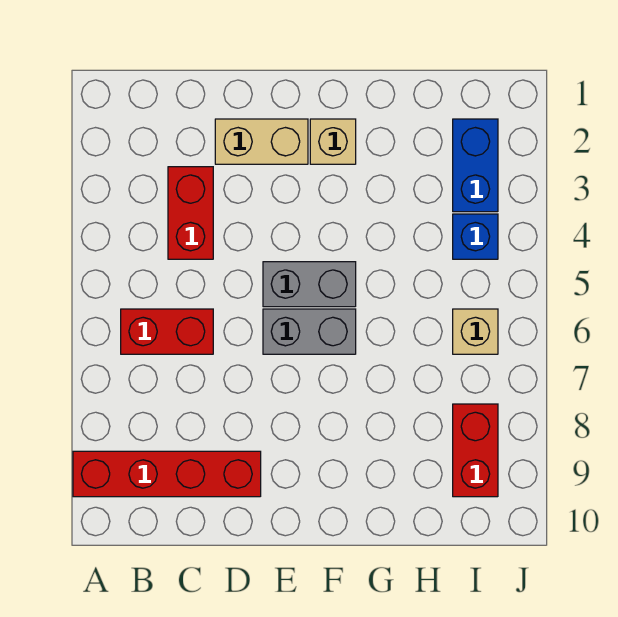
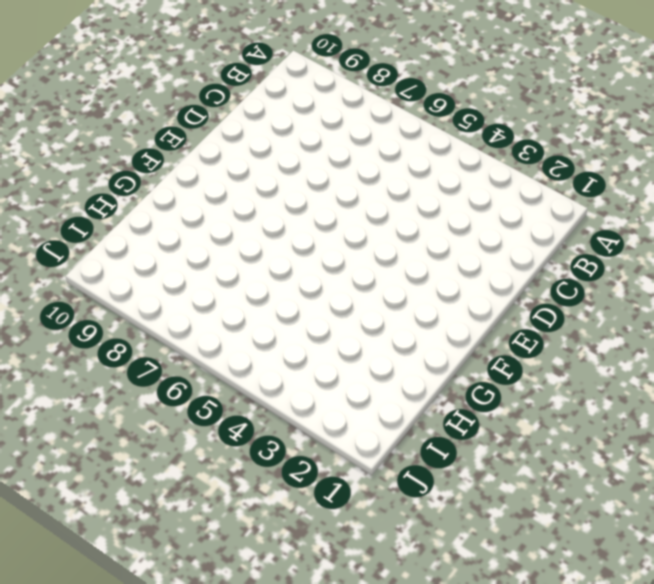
none -> red brick A9:D9 level 1
none -> red brick B6:C6 level 1

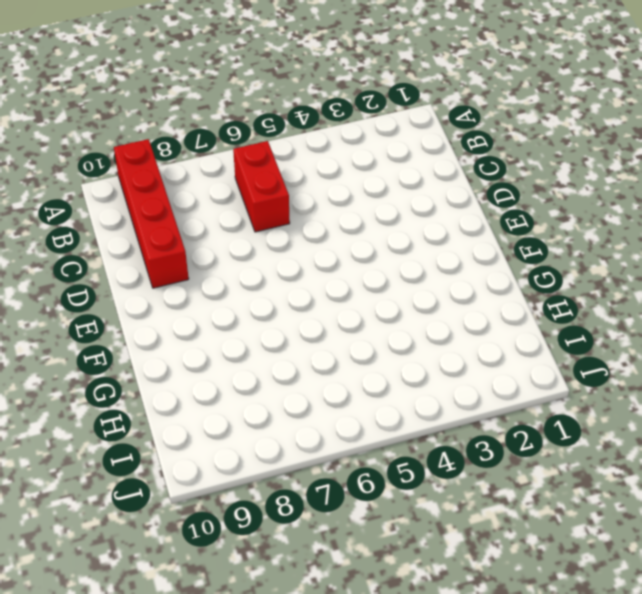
none -> red brick C3:C4 level 1
none -> tan brick D2:E2 level 1

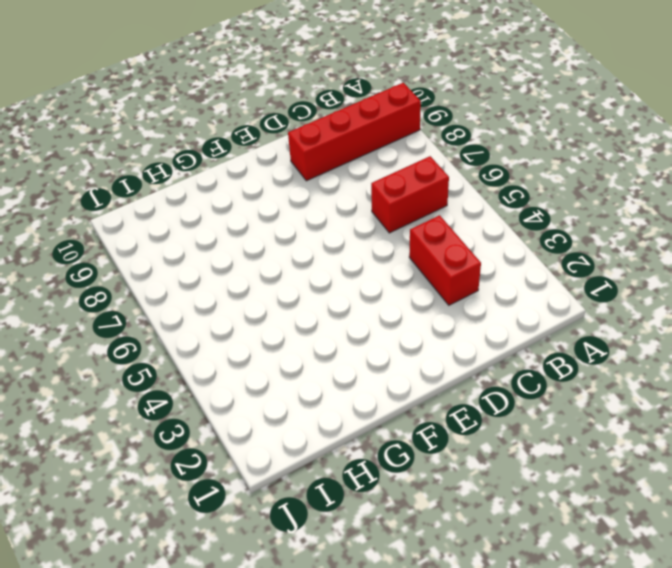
none -> tan brick D2:E2 level 1
none -> grey brick E5:F5 level 1

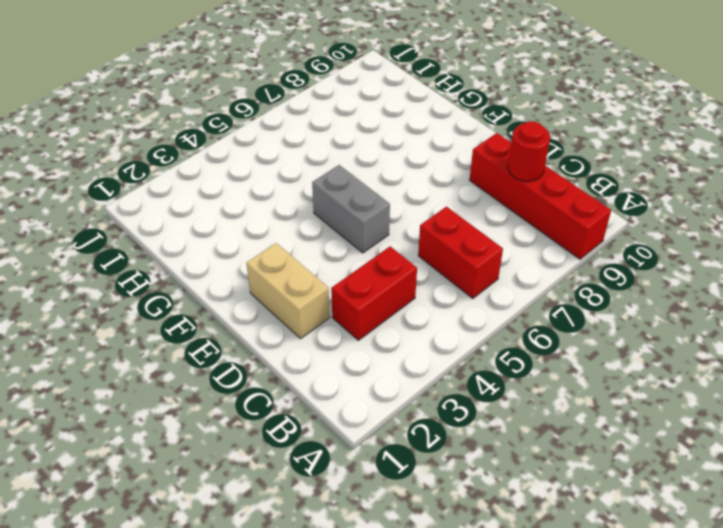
red round brick C9 level 2 -> none
none -> grey brick E6:F6 level 1
none -> tan brick F2 level 1

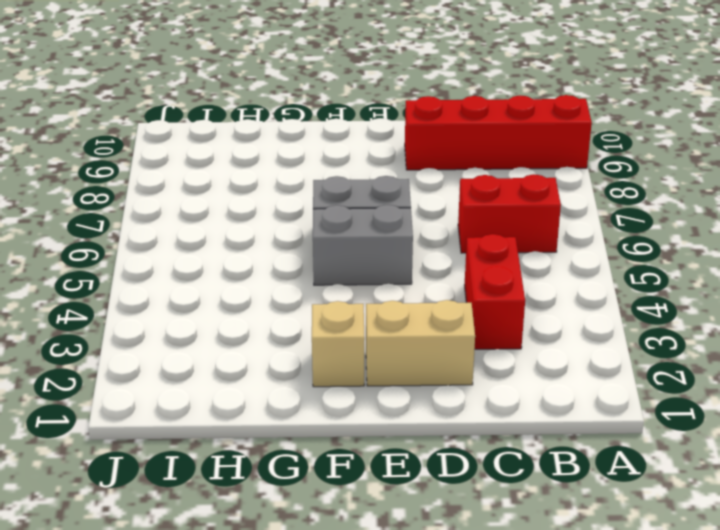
none -> blue brick I2:I3 level 1
none -> blue brick I4 level 1

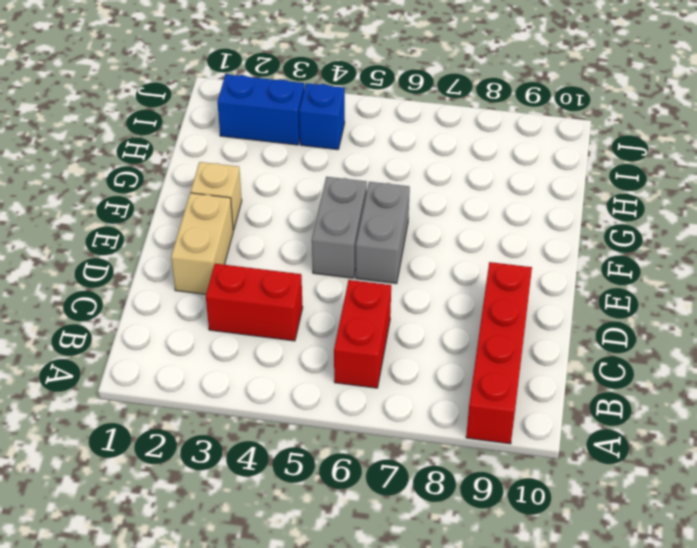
none -> tan brick I6 level 1
none -> red brick I8:I9 level 1

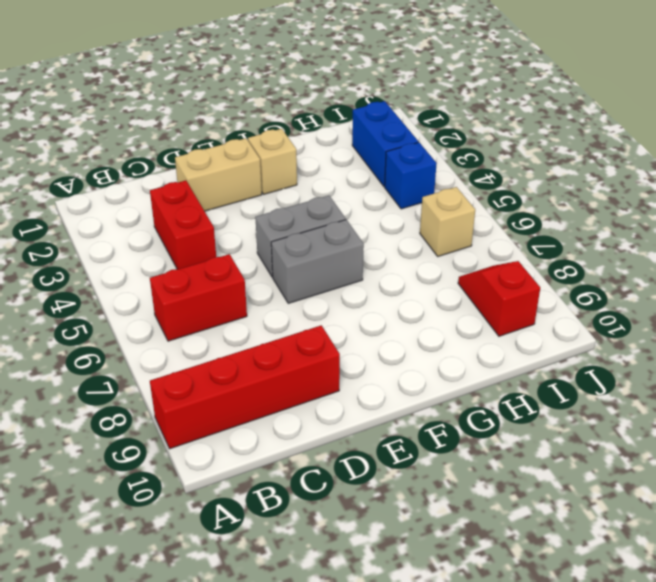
red slope I8:I9 level 1 top 9 -> red brick I8:I9 level 1

